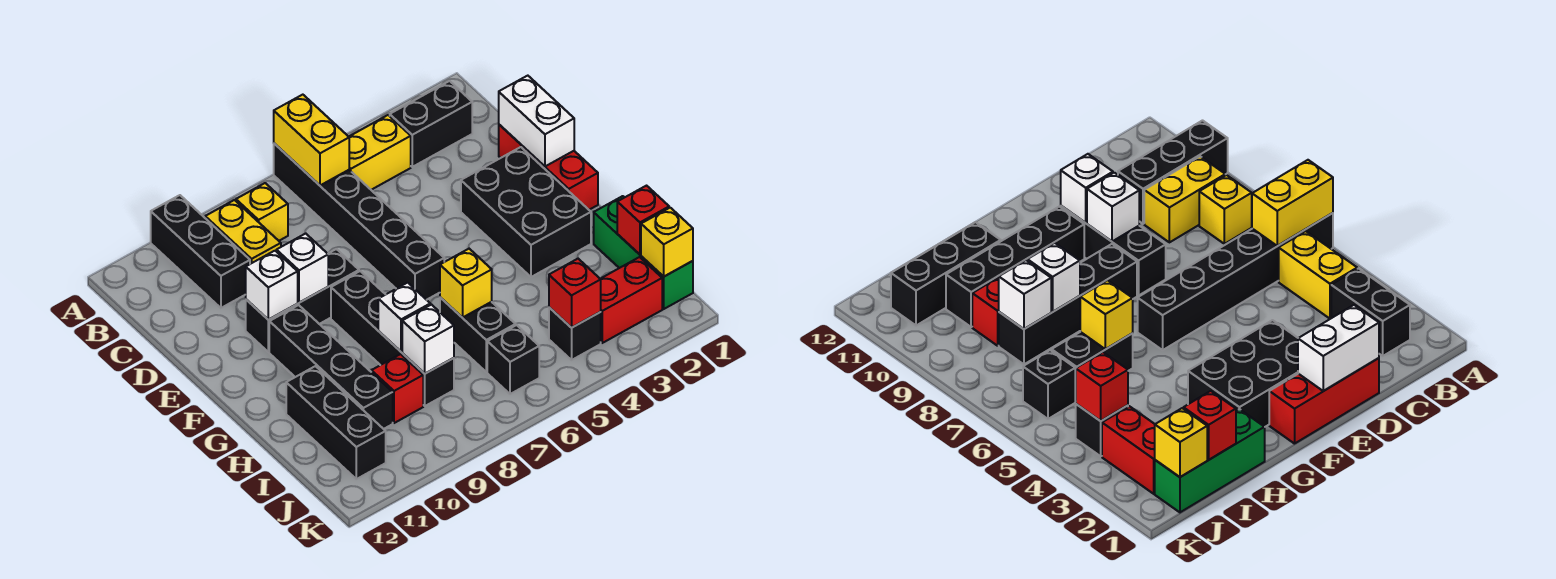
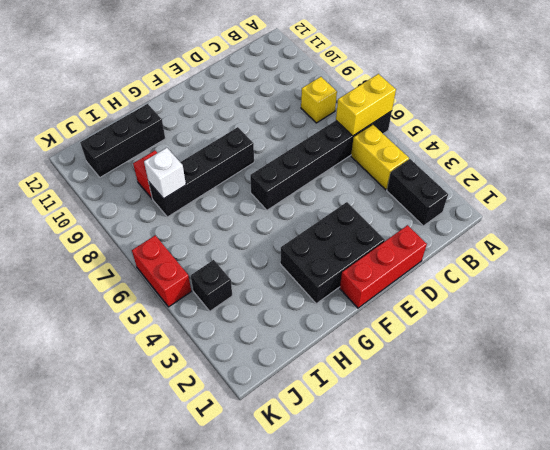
red brick K5:K6 level 1 -> red brick J2:J3 level 1
none -> black brick A10:C10 level 1
none -> yellow brick B9:C9 level 1
none -> black brick E8:E10 level 1

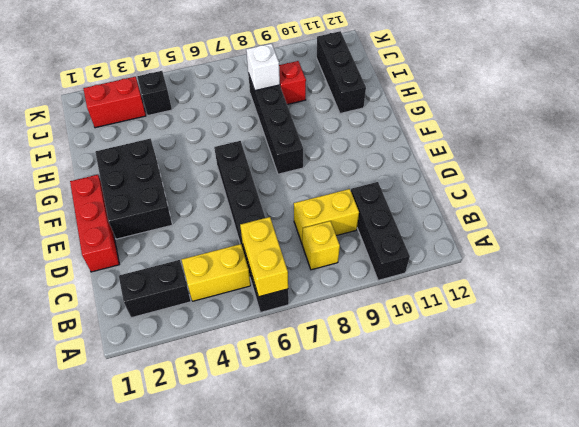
yellow brick C8:C9 level 1 -> yellow brick B9:C9 level 1
none -> black brick E8:E10 level 1
none -> black brick F10:I10 level 1
none -> green brick H1:J1 level 1

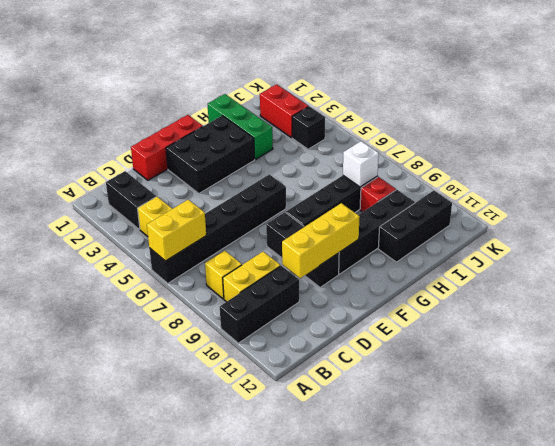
yellow brick D10:F10 level 2 -> white brick E10 level 2
green brick H1:H3 level 1 -> green brick H1:J1 level 1
none -> black brick H6:I6 level 1
none -> black brick J6 level 1
none -> white brick D1:E1 level 2

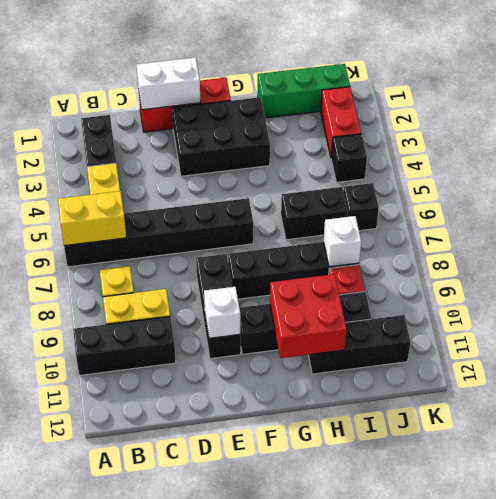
red brick G10:H11 level 2 -> none
none -> white brick E9 level 2
none -> yellow brick H6 level 2
none -> white brick H8 level 2

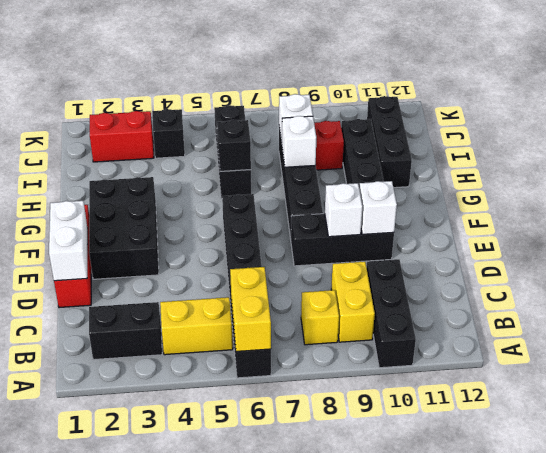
black brick H6 level 2 -> yellow brick H6 level 2
none -> green brick H1:J1 level 1
none -> red brick I1 level 2
none -> yellow brick J1 level 2

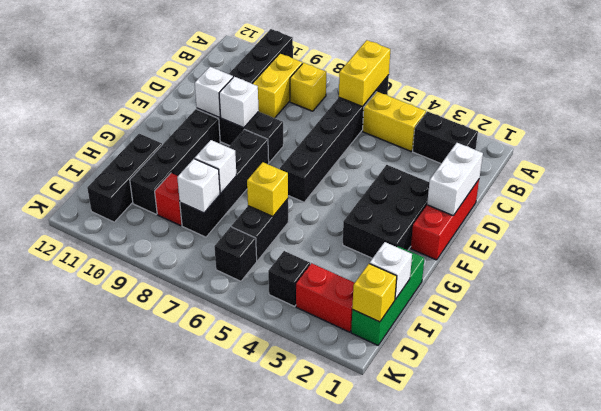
white brick I1 level 2 -> red brick I1 level 2
none -> red brick J4 level 2

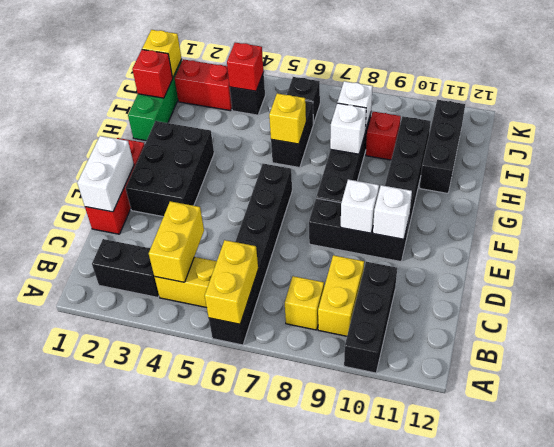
yellow brick B4:C4 level 2 -> none

